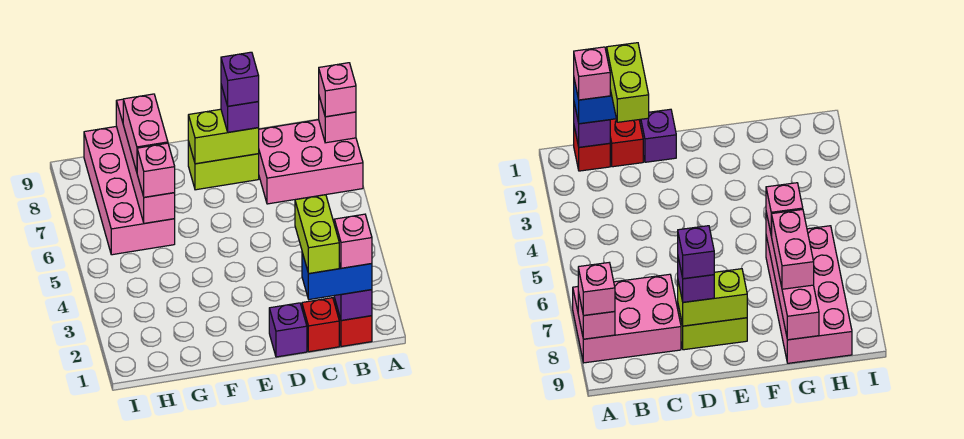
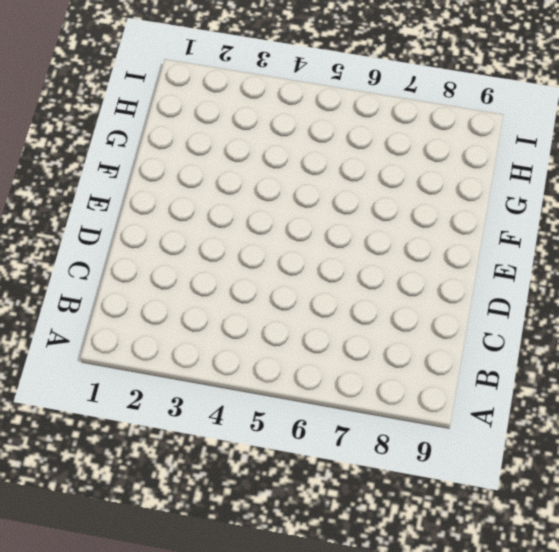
none -> pink brick A7:C8 level 1
none -> red brick B1 level 1
none -> red brick C1 level 1

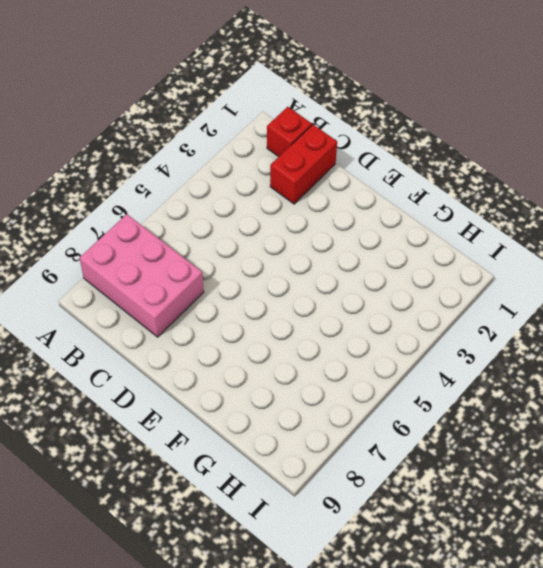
red brick C1:C2 level 1 -> red brick C1 level 1
none -> purple brick D1 level 1
none -> lime brick D8:E8 level 1
none -> pink brick G6:H9 level 1

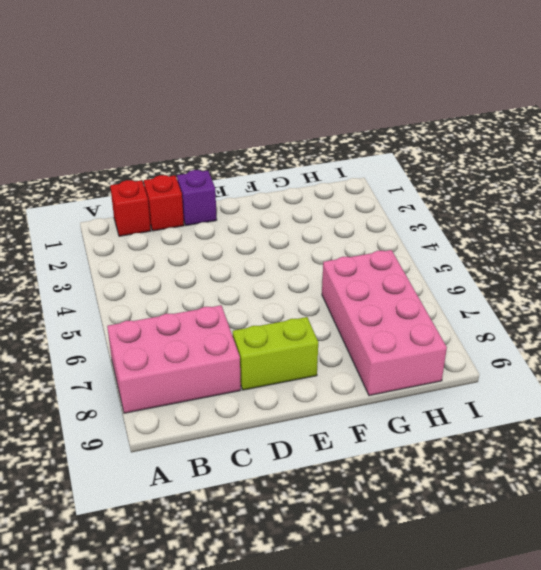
none -> pink brick A8 level 2
none -> purple brick B1 level 2
none -> lime brick D8:E8 level 2

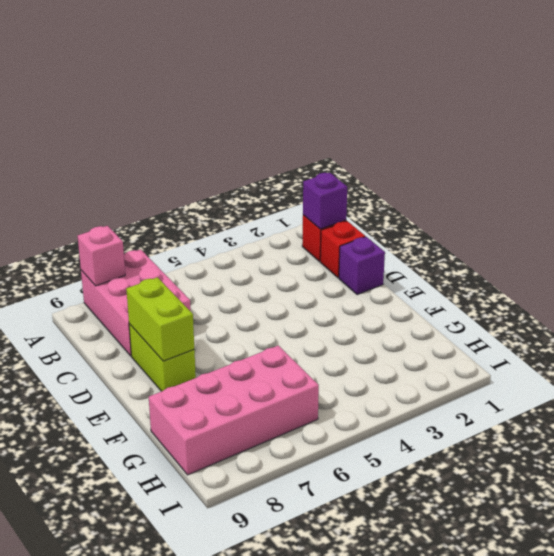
none -> pink brick G6:G9 level 2
none -> pink brick A8 level 3
none -> blue brick B1:C1 level 3

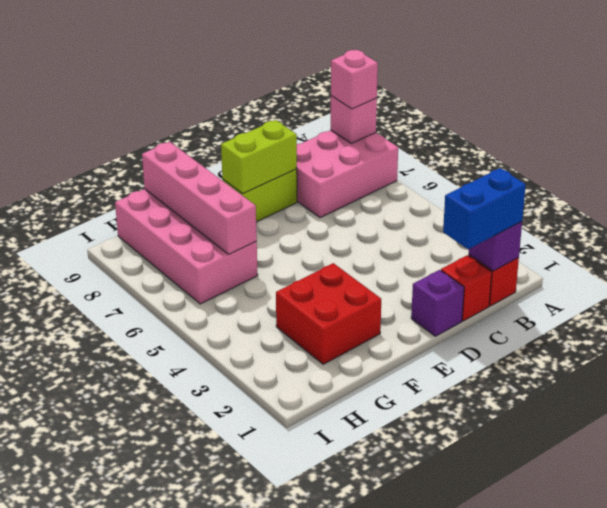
red brick F2:G3 level 1 -> none
none -> purple brick D8 level 3
none -> pink brick G6 level 3
none -> pink brick G7:G8 level 3

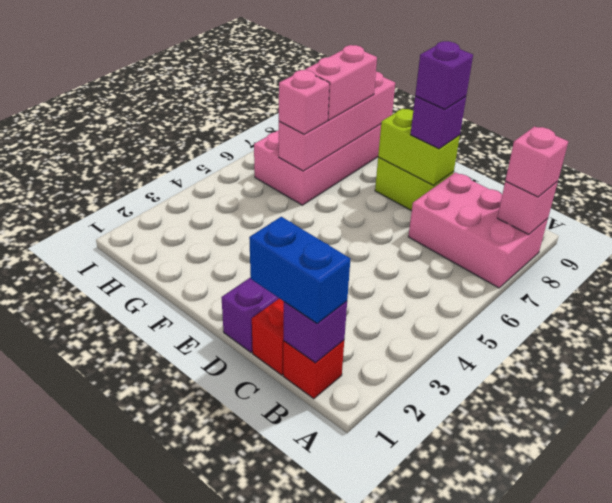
none -> pink brick B1 level 4
none -> lime brick C1:C2 level 4

